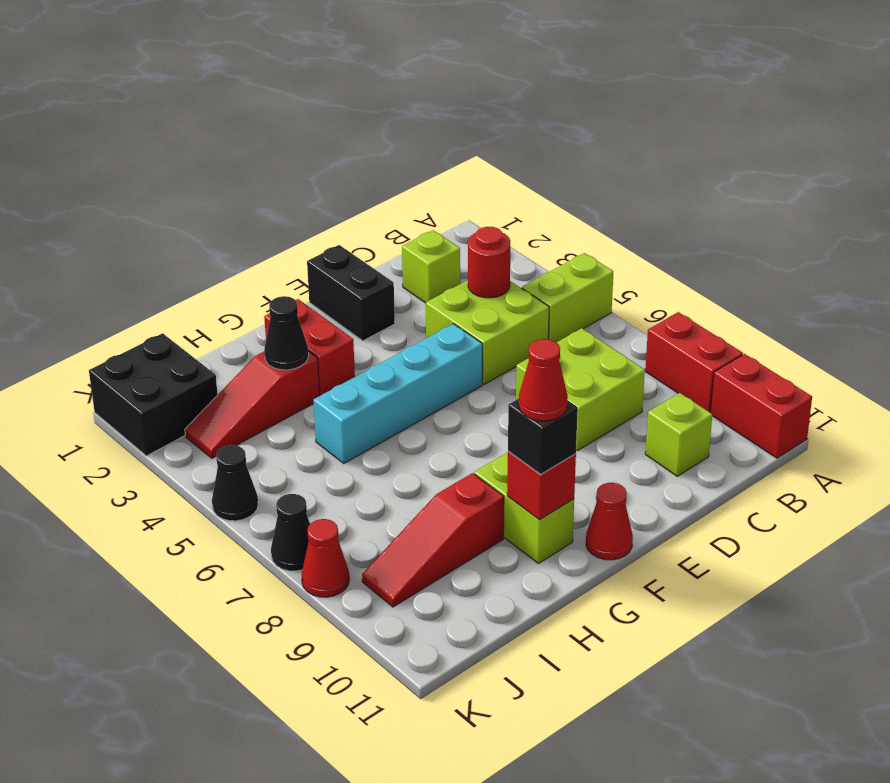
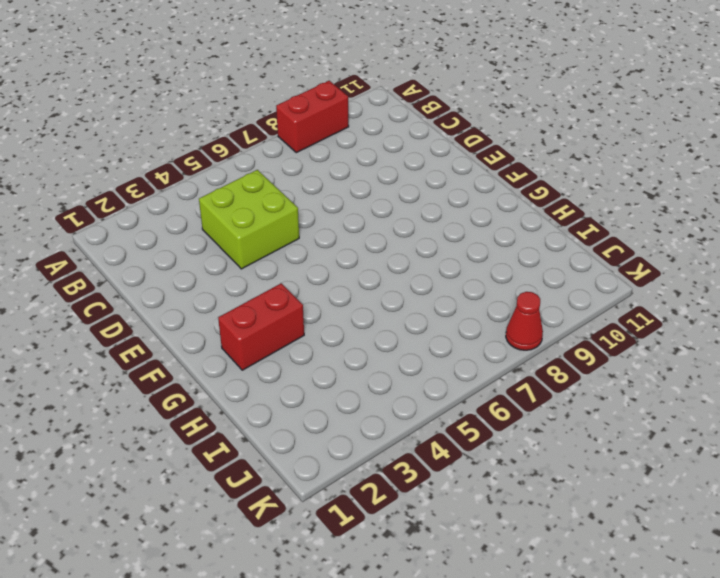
none -> lime brick A5:B5 level 1
none -> red brick A10:A11 level 1
none -> lime brick C2 level 1

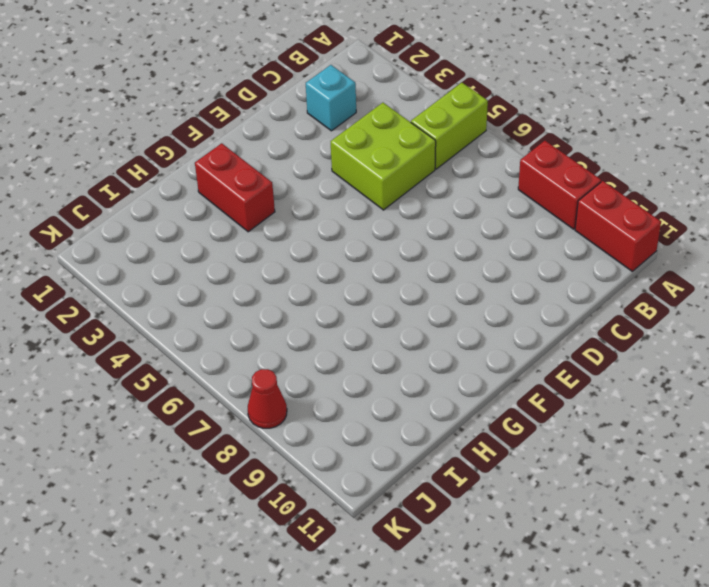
cyan brick C2 level 1 -> lime brick C2 level 1
none -> lime brick C7:D8 level 1
none -> lime brick C10 level 1
none -> black brick E1:E2 level 1

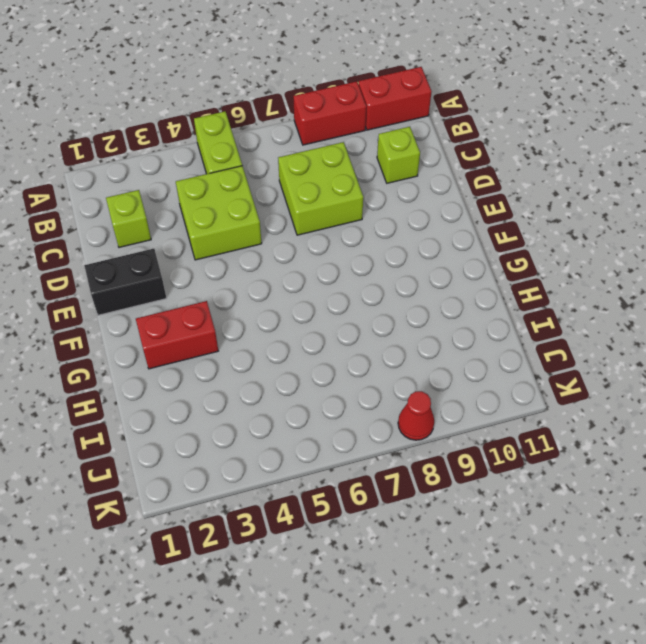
none -> cyan brick E5:H5 level 1
none -> red cone F11 level 1
none -> lime brick G9:G10 level 1

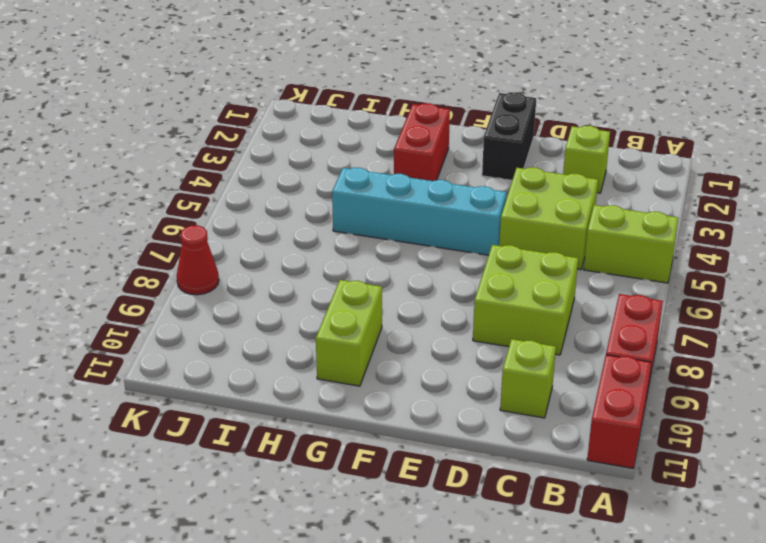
none -> red cone F11 level 1
none -> red slope H3:J3 level 1 top H
none -> red slope H9:J9 level 1 top H

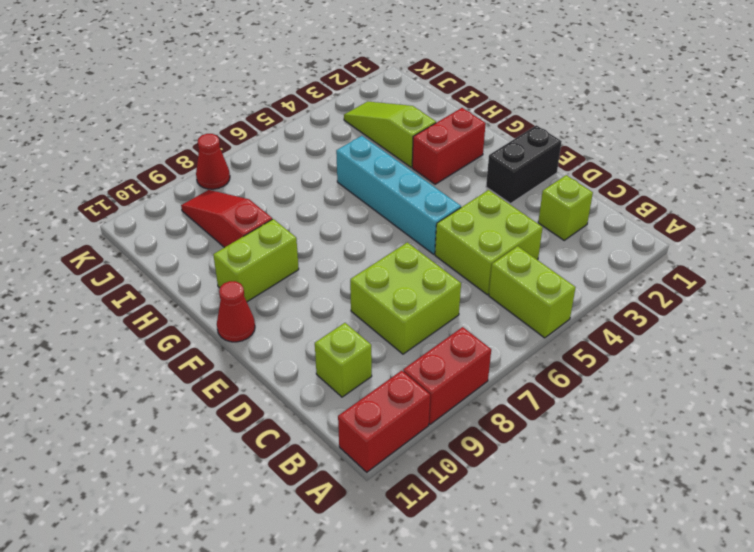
lime slope H3:J3 level 1 top H -> red slope H3:J3 level 1 top H
none -> black brick J1:K2 level 1
none -> black cone K5 level 1
none -> black cone K7 level 1

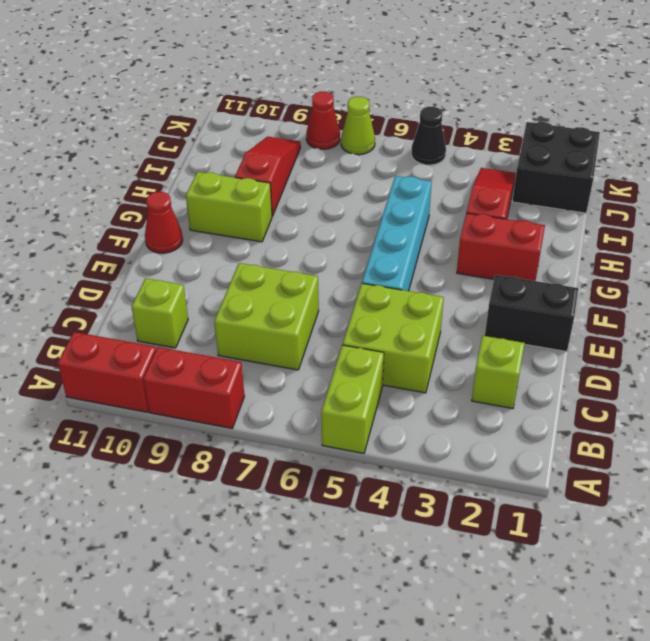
lime cone K7 level 1 -> black cone K7 level 1
none -> red round brick C4 level 2
none -> red brick G10 level 2
none -> black cone H3 level 2

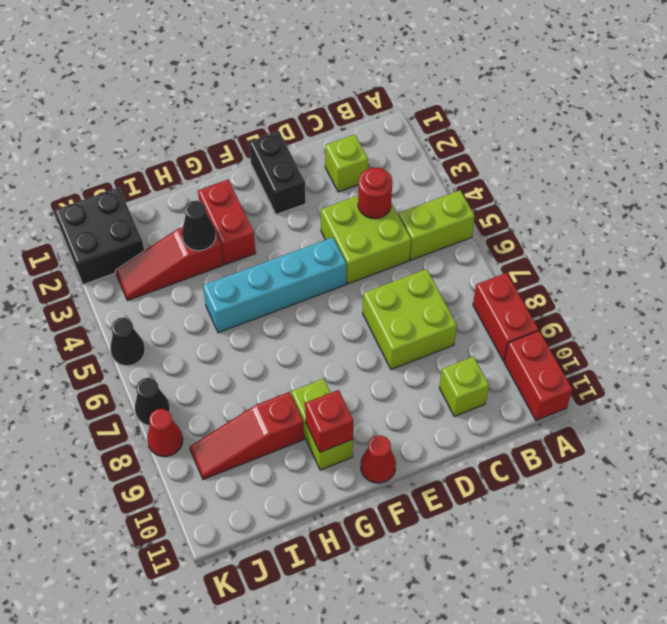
none -> black brick G10 level 3
none -> red cone G10 level 4

